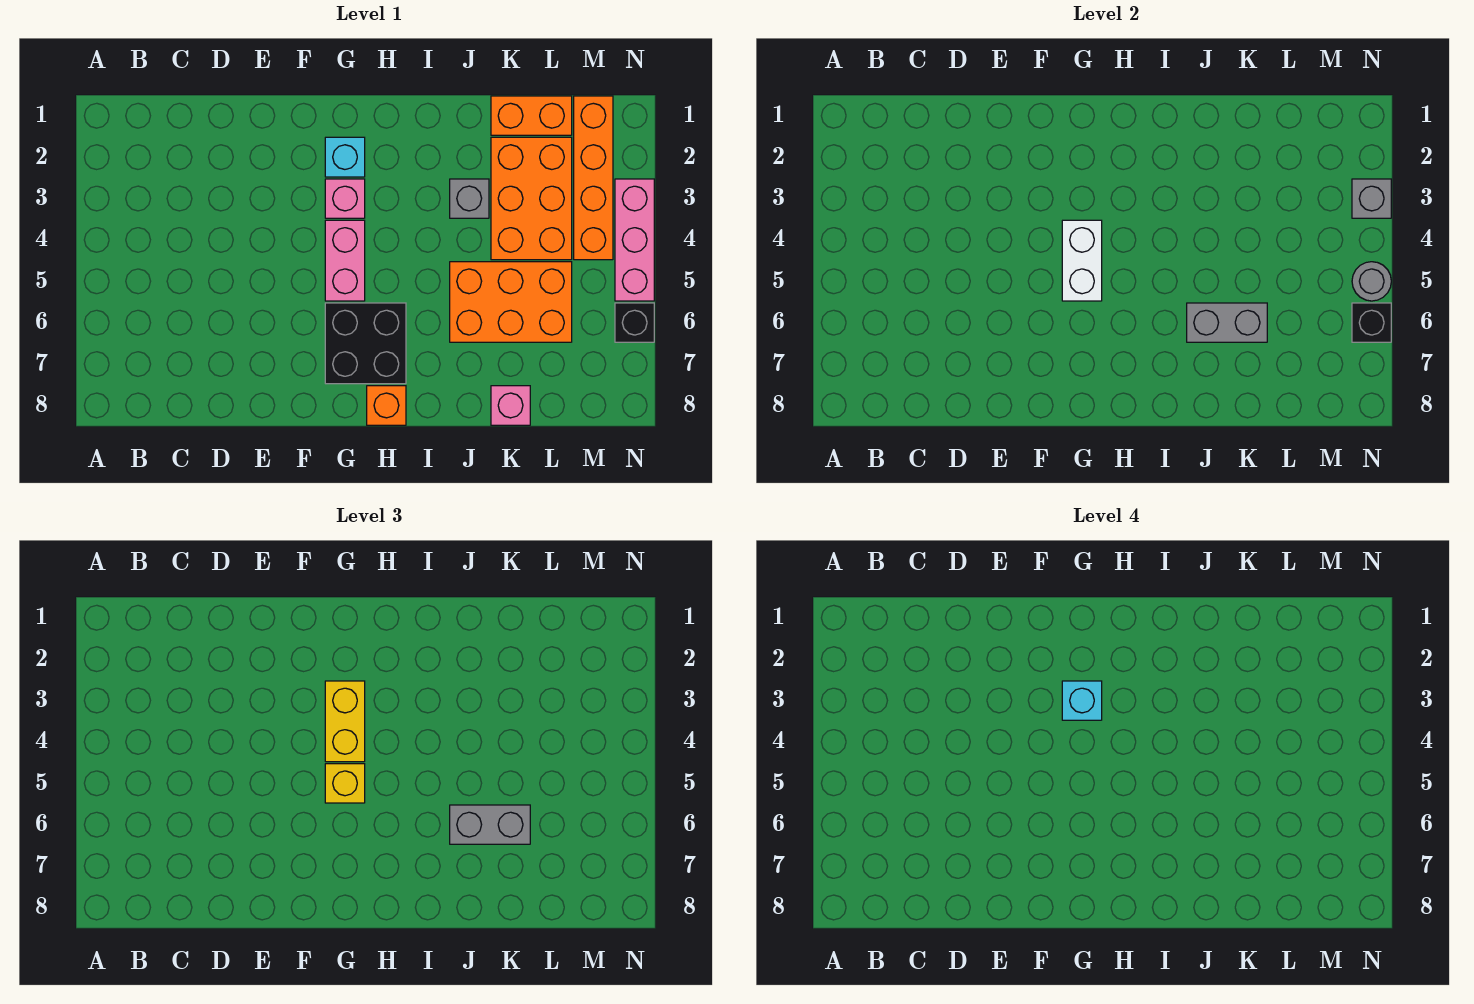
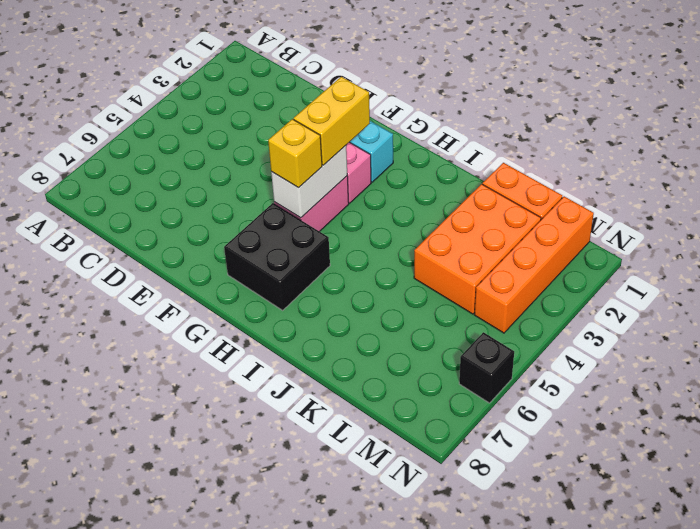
none -> orange brick H8 level 1
none -> grey brick J3 level 1
none -> orange brick J5:L6 level 1

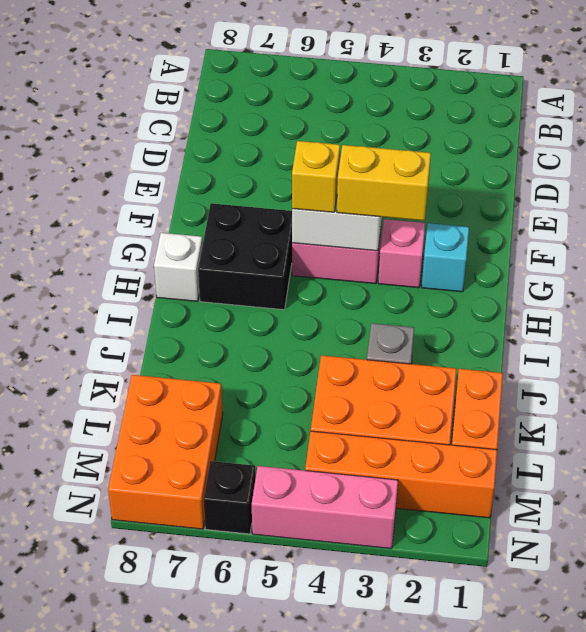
white brick H8 level 1 -> orange brick H8 level 1
orange brick L7:N8 level 1 -> orange brick J5:L6 level 1
none -> pink brick K8 level 1
none -> grey brick J6:K6 level 2
none -> grey brick N3 level 2

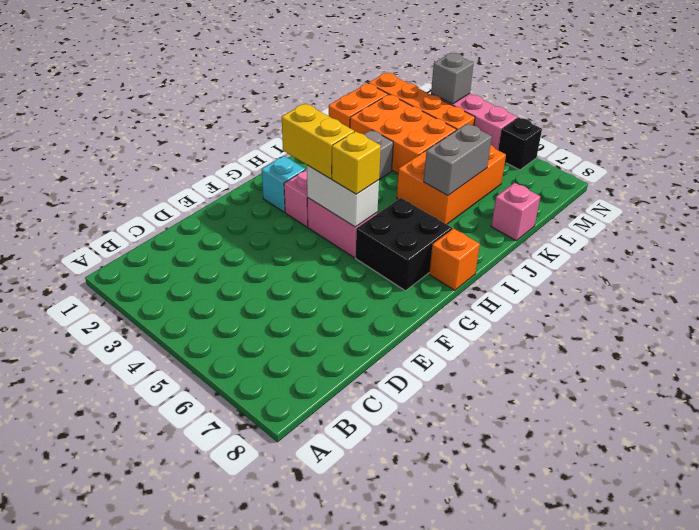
none -> grey round brick N5 level 2
none -> black brick N6 level 2
none -> grey brick J6:K6 level 3

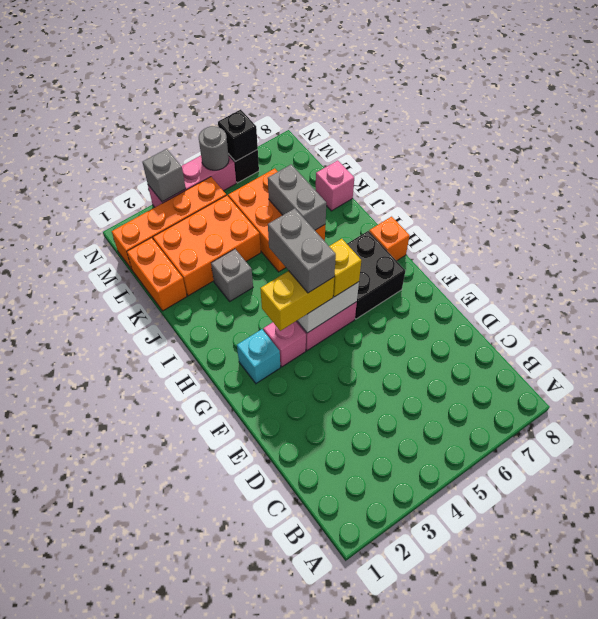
grey brick G4:H4 level 4 -> grey brick J6:K6 level 3
none -> cyan brick G3 level 4

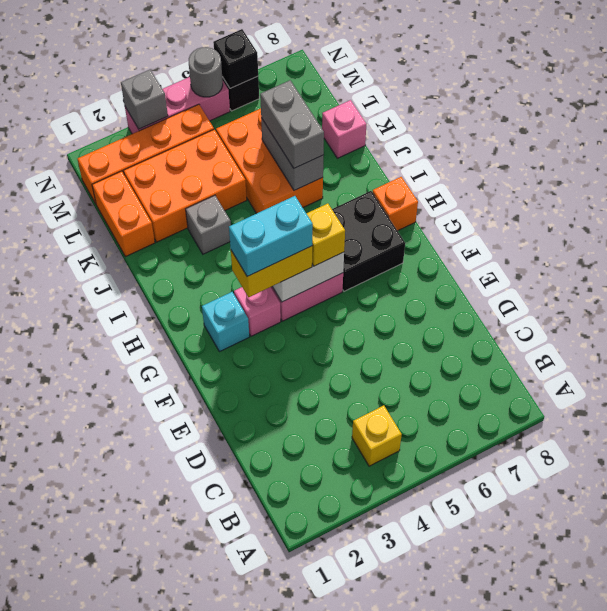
yellow brick B4 level 1 -> none
cyan brick G3:G4 level 4 -> cyan brick G3 level 4

